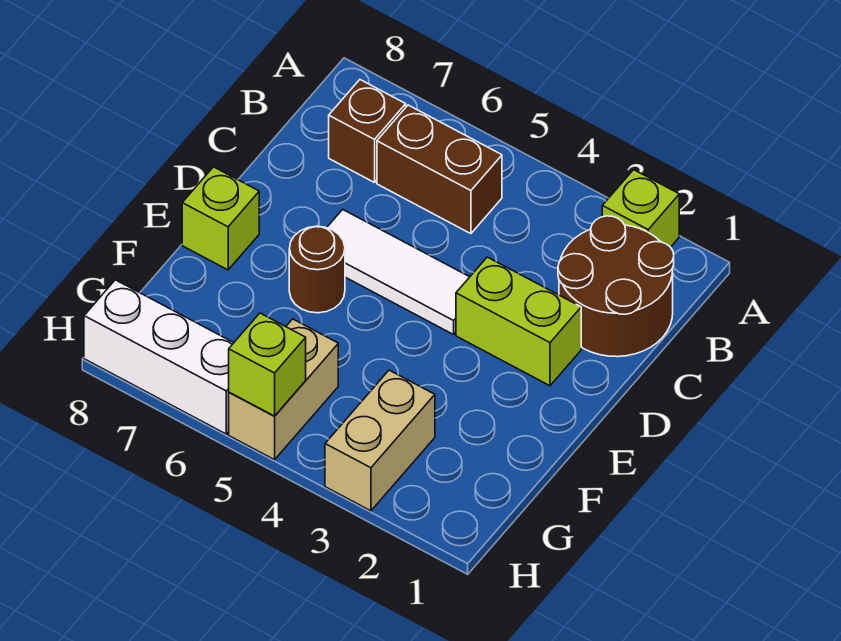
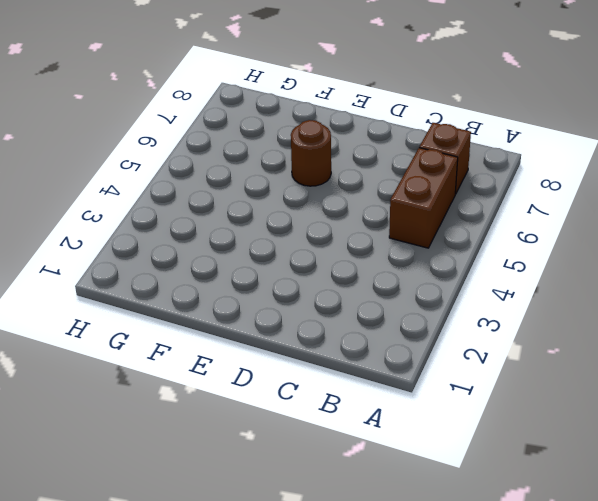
none -> lime brick A2 level 1
none -> brown round brick B1:C2 level 1
none -> lime brick D2:D3 level 1

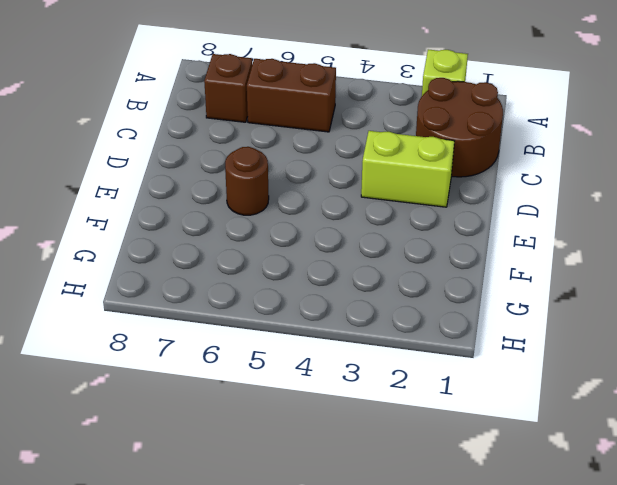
none -> white tile D4:D6 level 1
none -> lime brick E8 level 1
none -> tan brick G3:H3 level 1

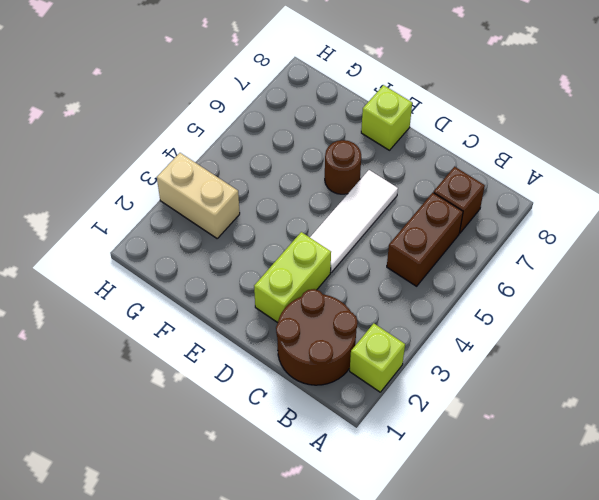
none -> tan brick G5:H5 level 1
none -> white brick H6:H8 level 1
none -> lime brick H5 level 2

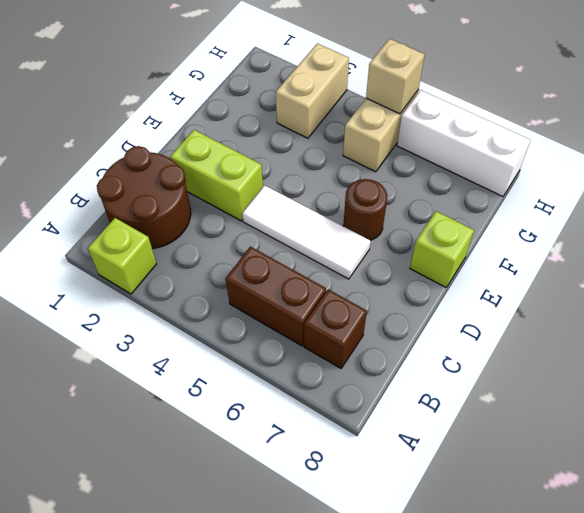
tan brick H5 level 2 -> lime brick H5 level 2

